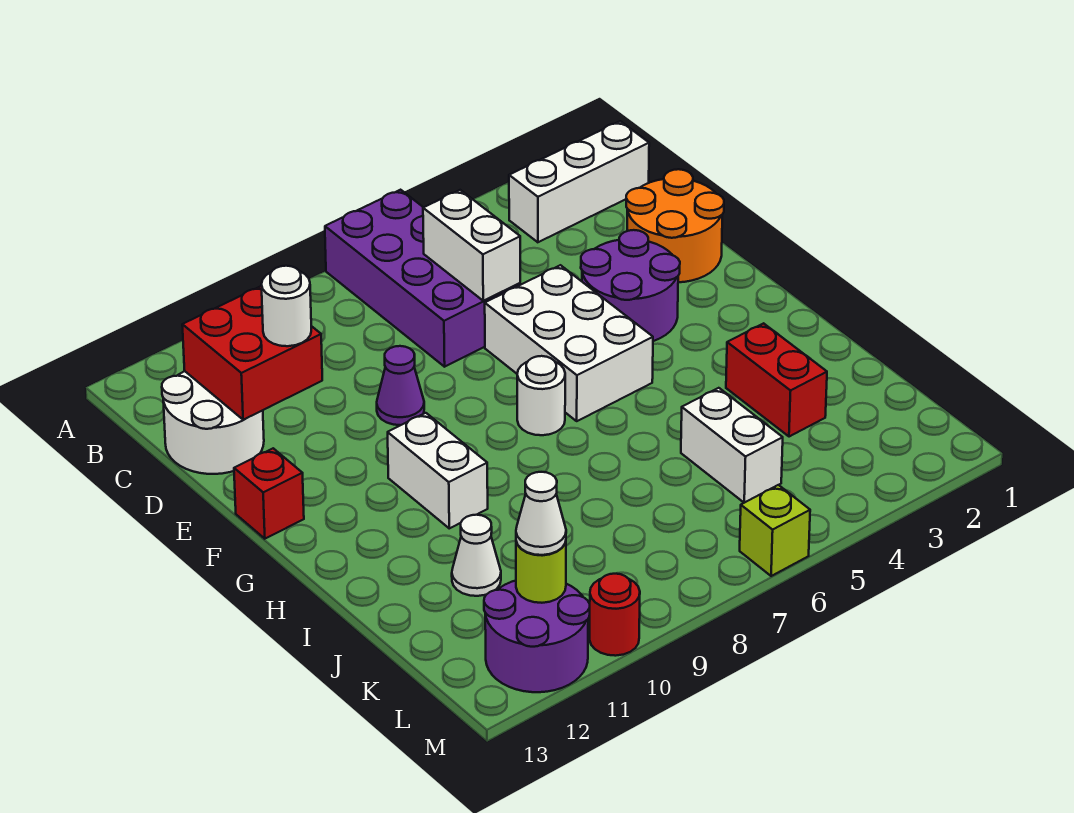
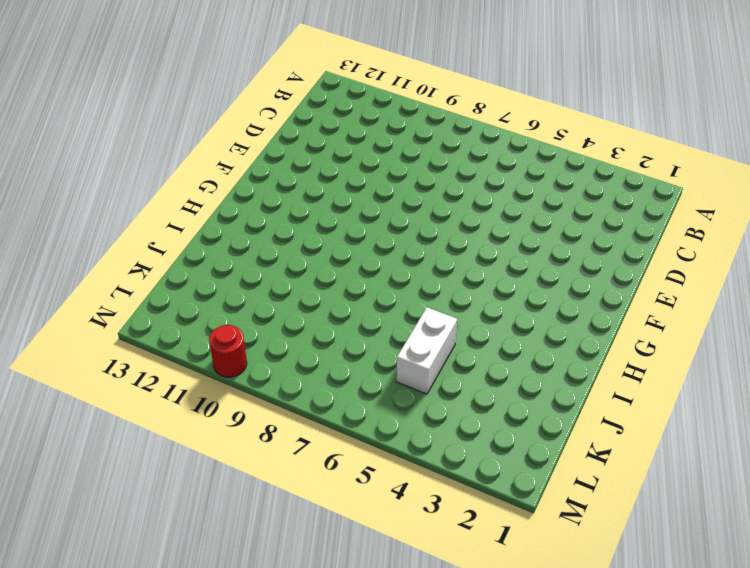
none -> purple brick A6:D7 level 1
none -> white brick B1:B3 level 1
none -> white round brick C12:D13 level 1

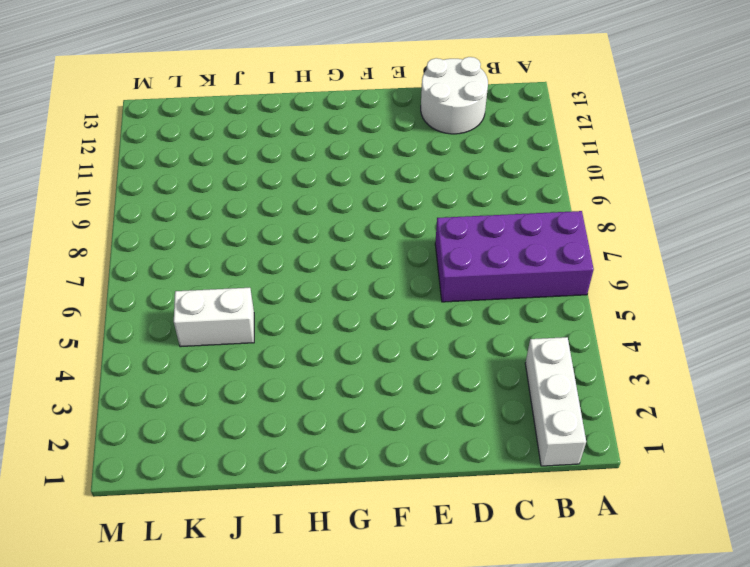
none -> orange round brick D1:E2 level 1
none -> purple round brick E3:F4 level 1
none -> white brick E5:G6 level 1

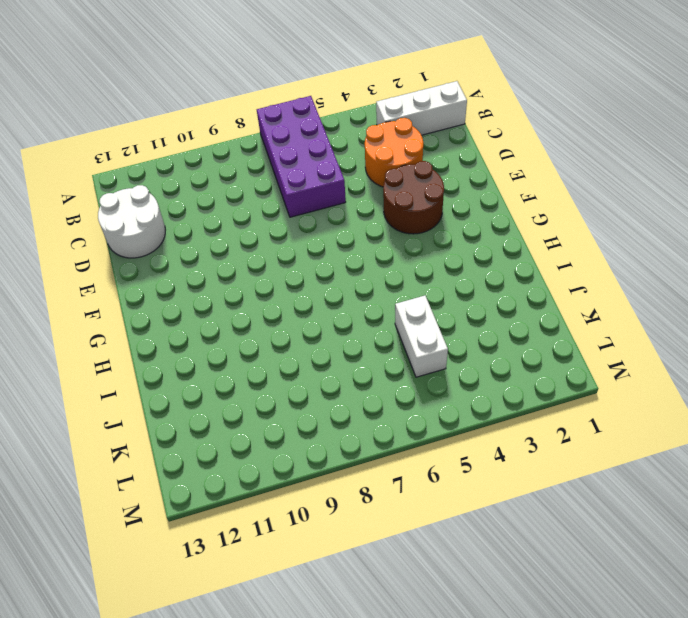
orange round brick C3:D4 level 1 -> orange round brick D1:E2 level 1
brown round brick E3:F4 level 1 -> purple round brick E3:F4 level 1
none -> white brick E5:G6 level 1
none -> purple cone E9 level 1
none -> red brick F13 level 1

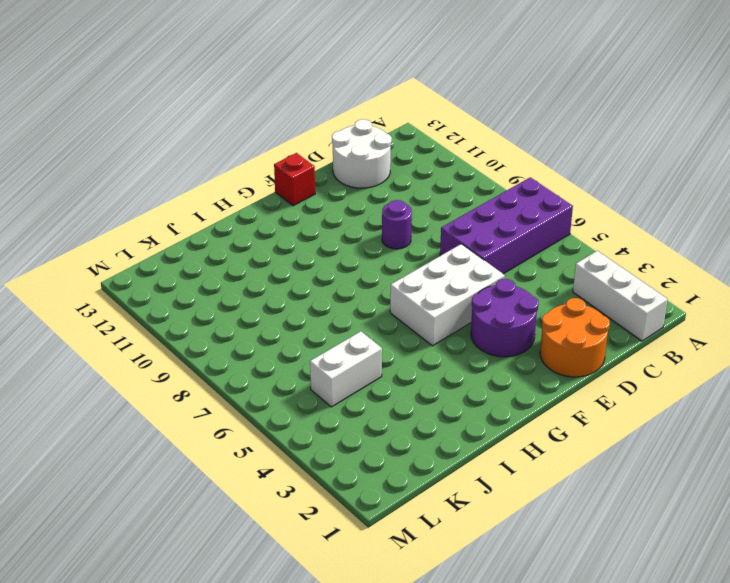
purple round brick E9 level 1 -> purple cone E9 level 1
none -> white round brick G7 level 1
none -> white brick G10:H10 level 1
none -> red brick I3:J3 level 1

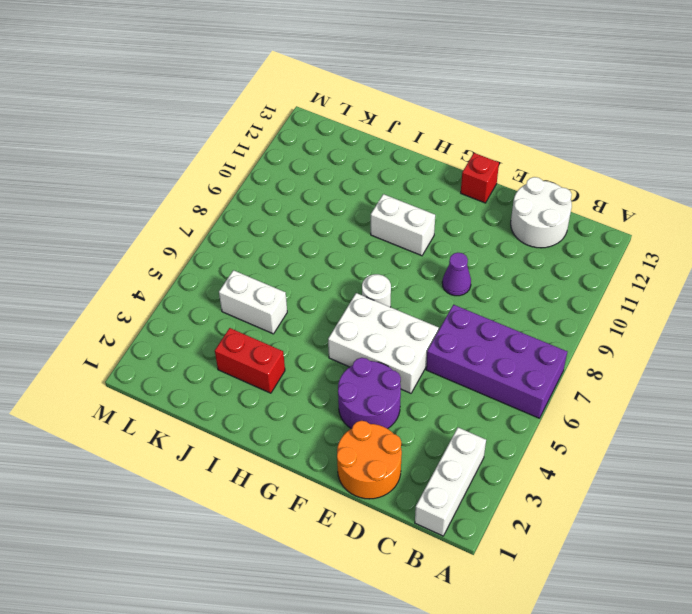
none -> white cone J11 level 1
none -> purple round brick L11:M12 level 1
none -> lime brick M6 level 1

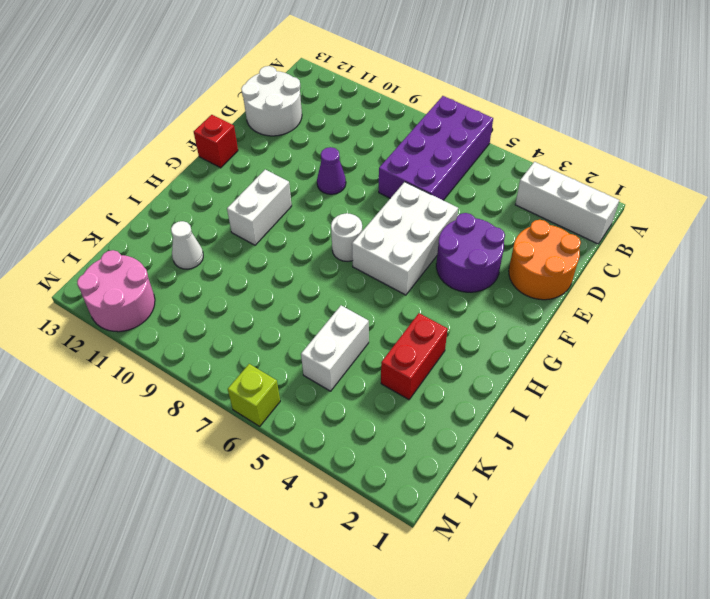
pink round brick L11:M12 level 1 -> purple round brick L11:M12 level 1
none -> red round brick M10 level 1
none -> white brick C6:D6 level 2
none -> red brick C11:D12 level 2

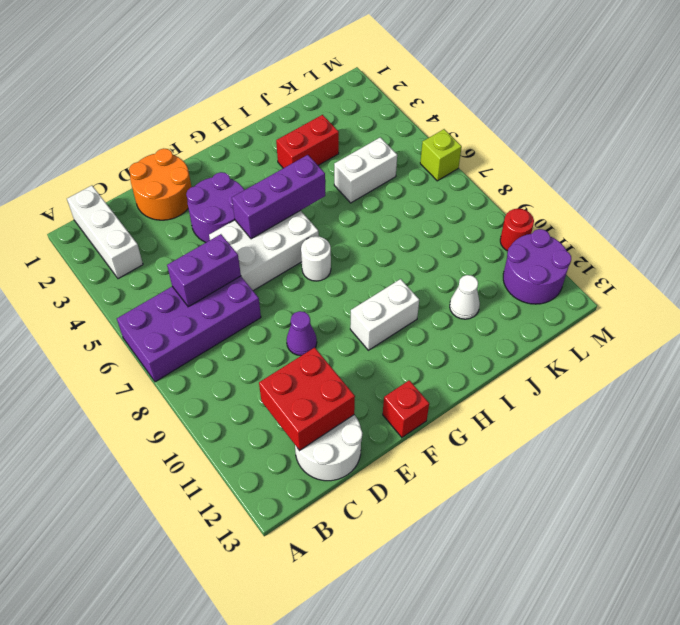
purple brick C6:D6 level 2 -> white brick C6:D6 level 2
purple brick F5:H5 level 2 -> none
none -> lime round brick L11 level 2
none -> white round brick D11 level 3
none -> white cone L11 level 3

